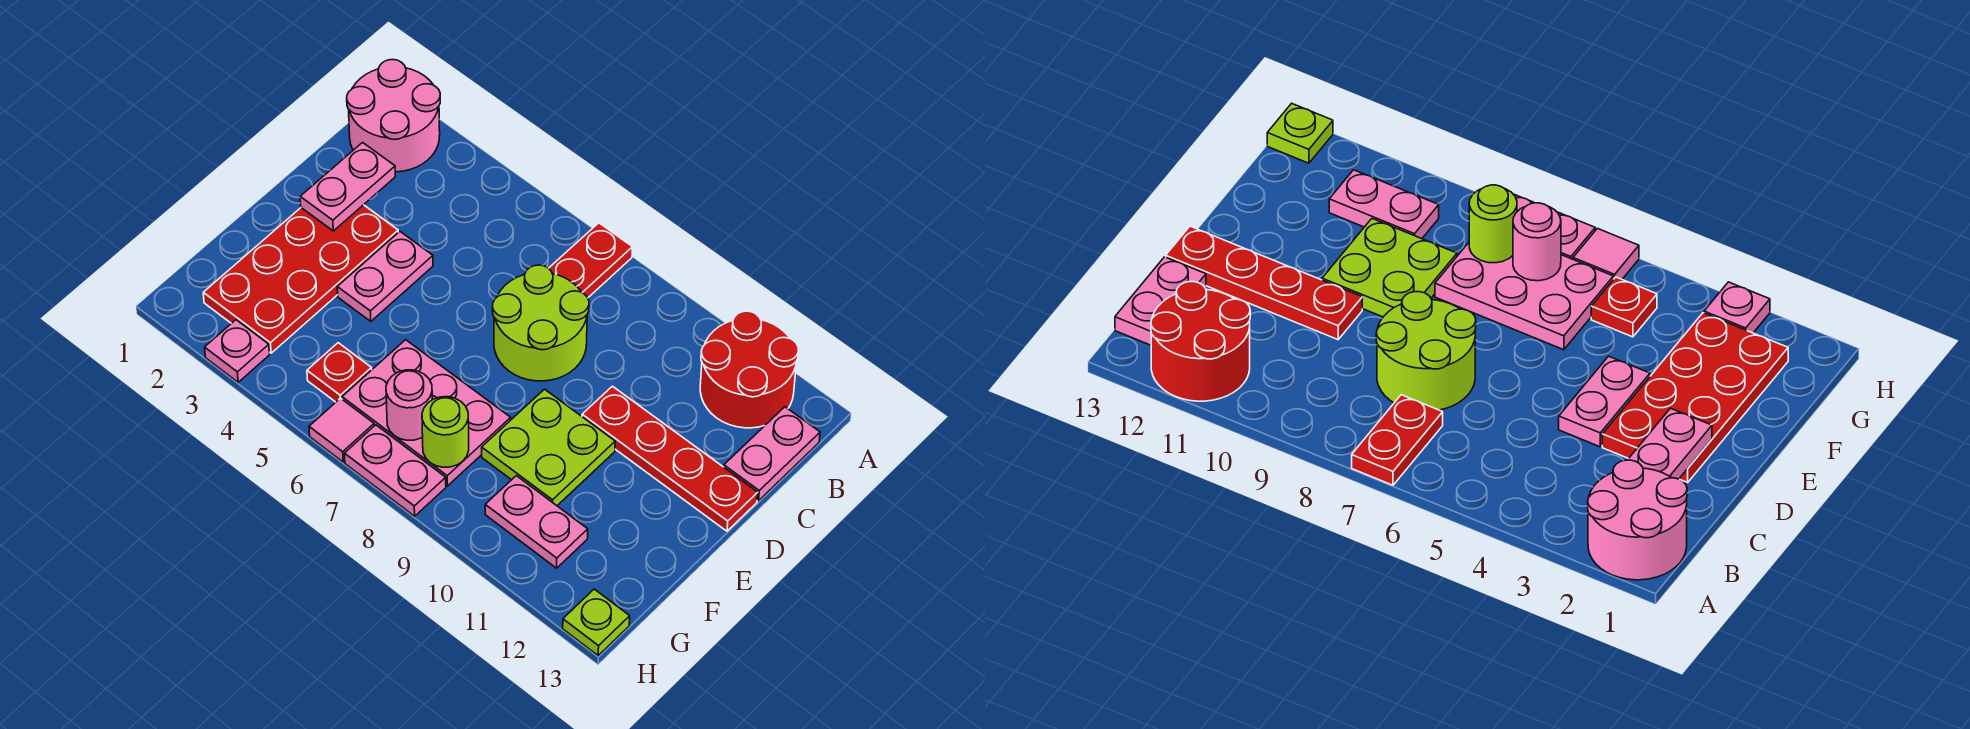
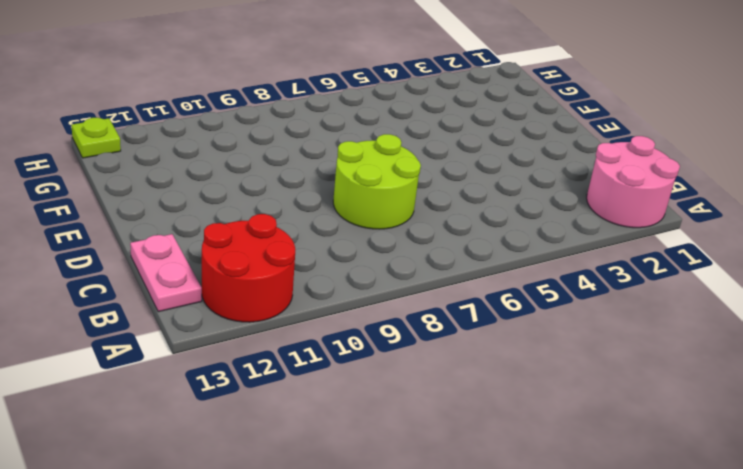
none -> red plate A7:B7 level 1
none -> red plate D2:G3 level 1
none -> pink plate D4:E4 level 1

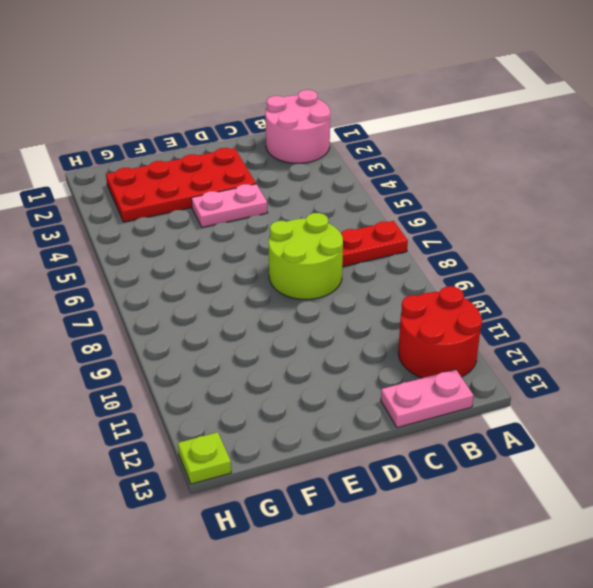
none -> red plate D10:D13 level 1
none -> lime plate E9:F10 level 1
none -> pink plate F6:G8 level 1

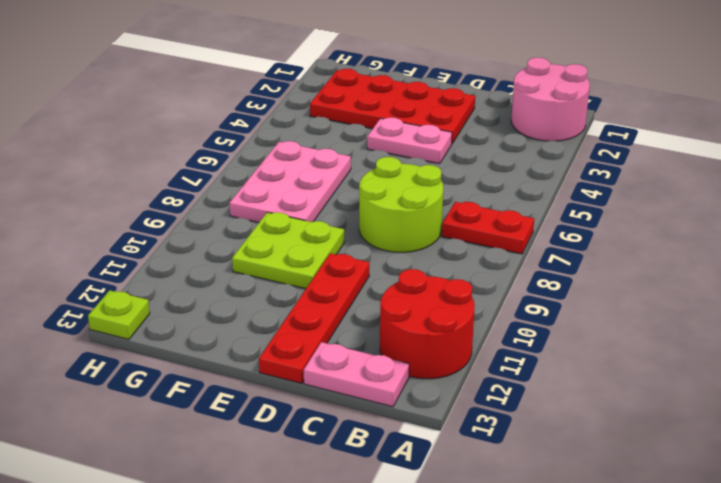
none -> red plate G5 level 1
none -> pink plate G10:G11 level 1
none -> pink plate H3 level 1

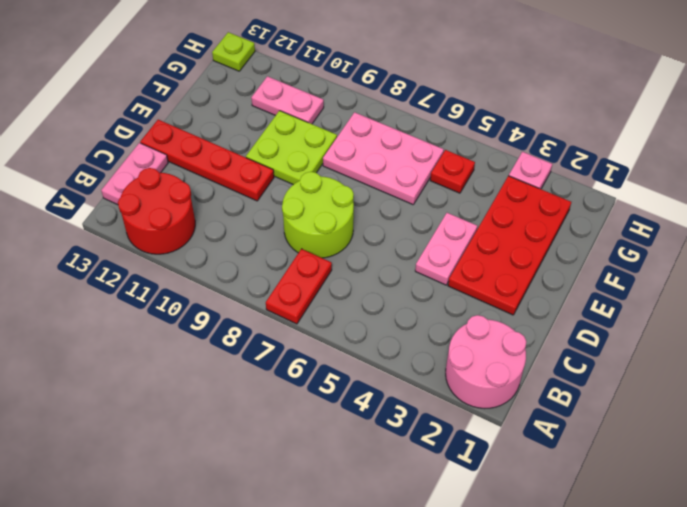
none -> pink tile H6 level 1
none -> pink plate H7:H8 level 1
none -> pink plate C2:D2 level 2

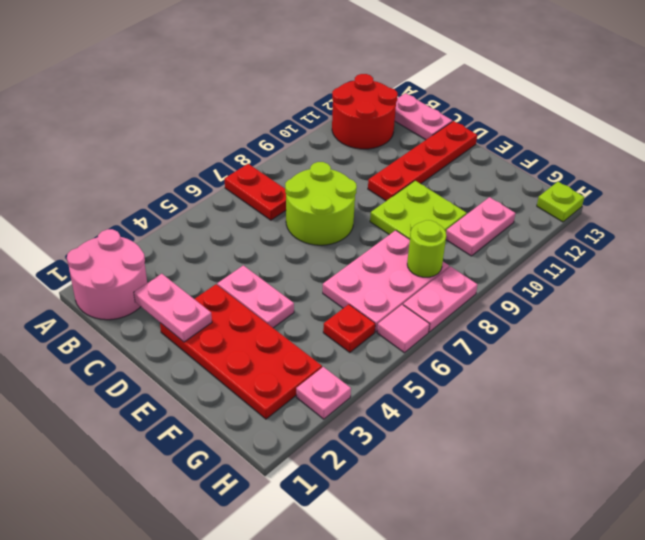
none -> pink round brick G7 level 2

